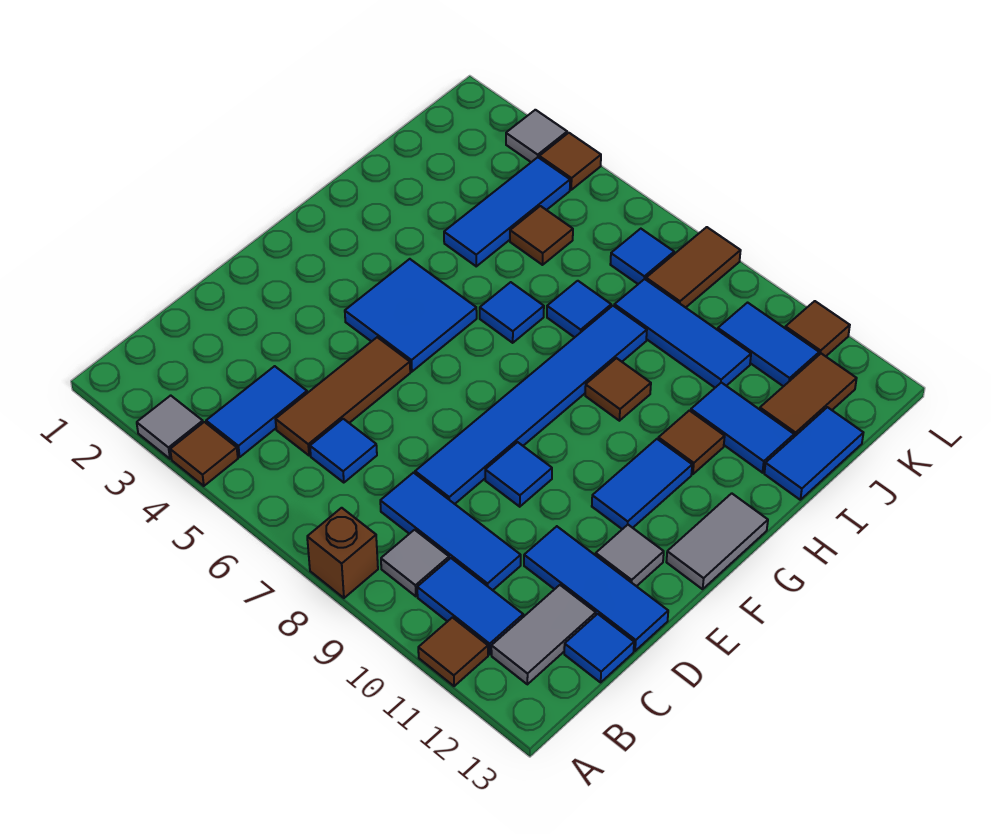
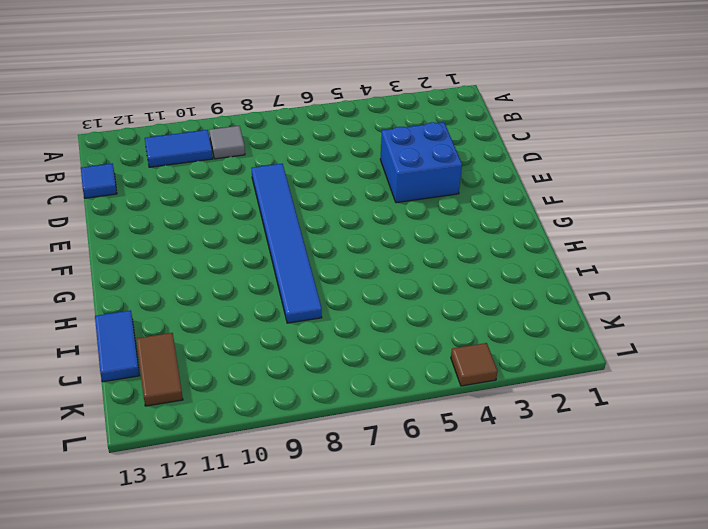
blue brick D3:E4 level 1 -> none
none -> grey tile A3 level 1
none -> brown tile A4 level 1
none -> brown brick A8 level 1
none -> brown tile A11 level 1

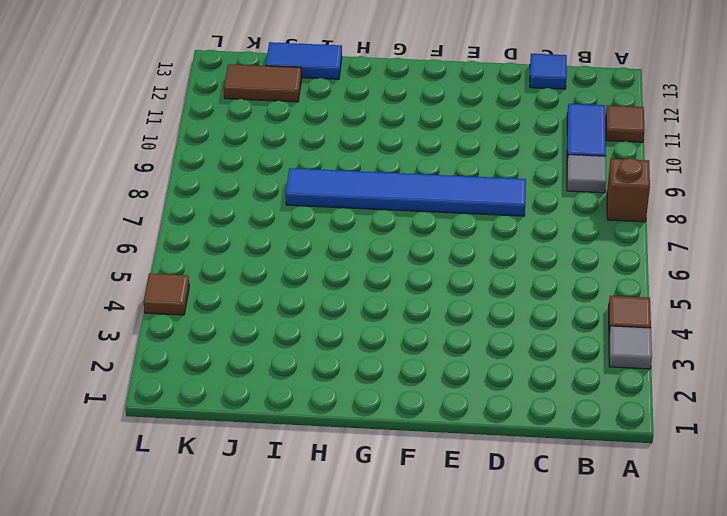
none -> blue tile B4:C4 level 1
none -> grey tile B12:C12 level 1
none -> brown tile C5:E5 level 1
none -> blue tile C6 level 1

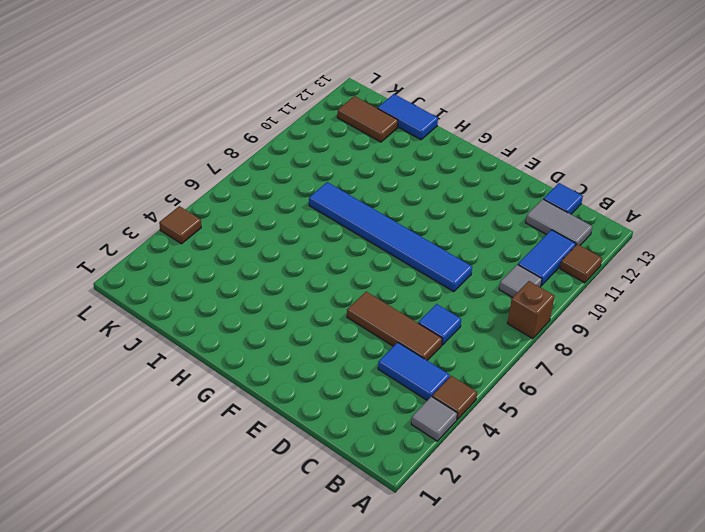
none -> blue tile C8:C10 level 1
none -> blue tile D11:D13 level 1
none -> blue tile E9 level 1
none -> grey tile E12 level 1

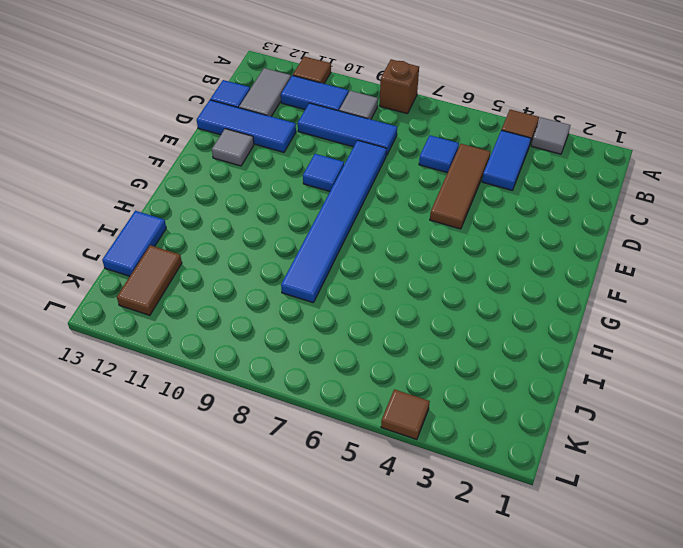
none -> blue tile F4:G5 level 1
none -> blue tile F11:G11 level 1
none -> grey tile F13:G13 level 1
none -> blue tile H6 level 1

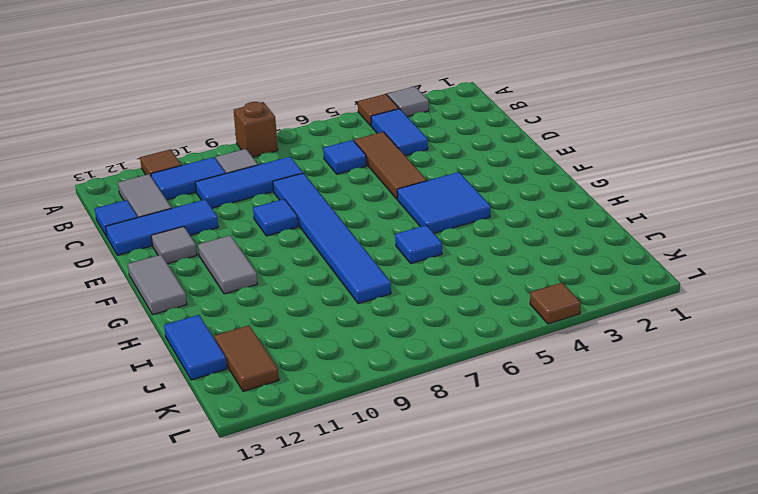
grey tile F11:G11 level 1 -> blue tile F11:G11 level 1
none -> brown tile H9 level 1
none -> brown tile H11 level 1
none -> blue tile I4:K4 level 1
none -> blue tile I7 level 1

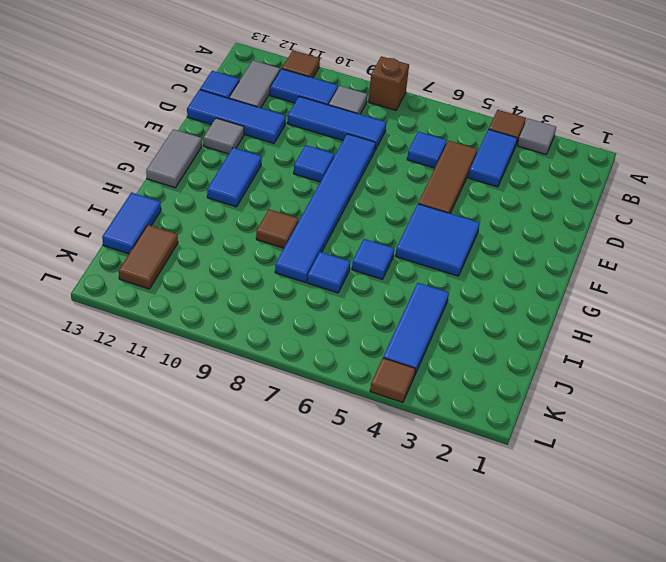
none -> brown tile H11 level 1
none -> blue tile I11:I12 level 1
none -> brown tile J5 level 1
none -> blue tile J8:J10 level 1

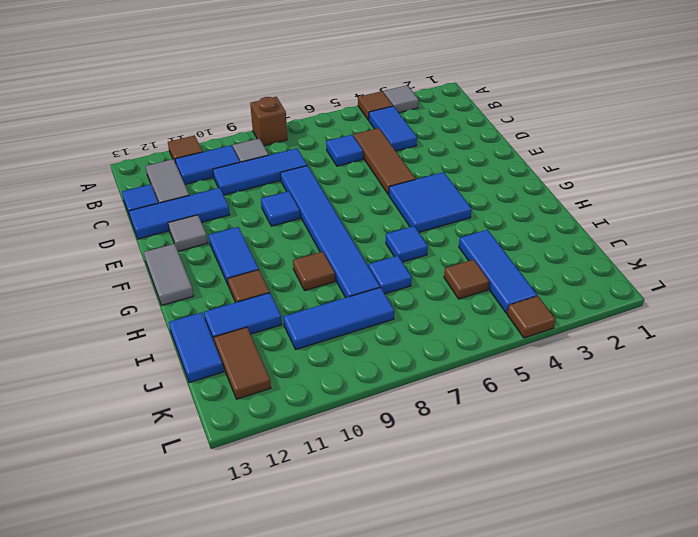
none -> blue tile K7 level 1
none -> brown tile K8:L8 level 1
none -> blue tile K10:K11 level 1
none -> grey tile L3 level 1

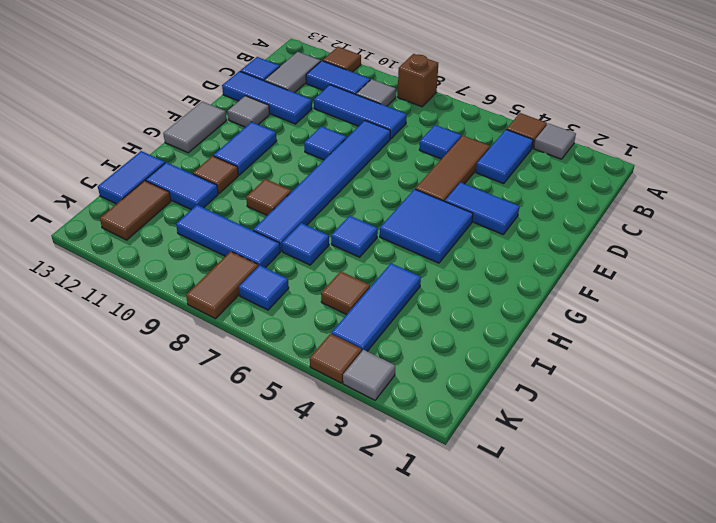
blue tile E3:E4 level 1 -> blue tile K10:K11 level 1
none -> brown tile L11 level 1

